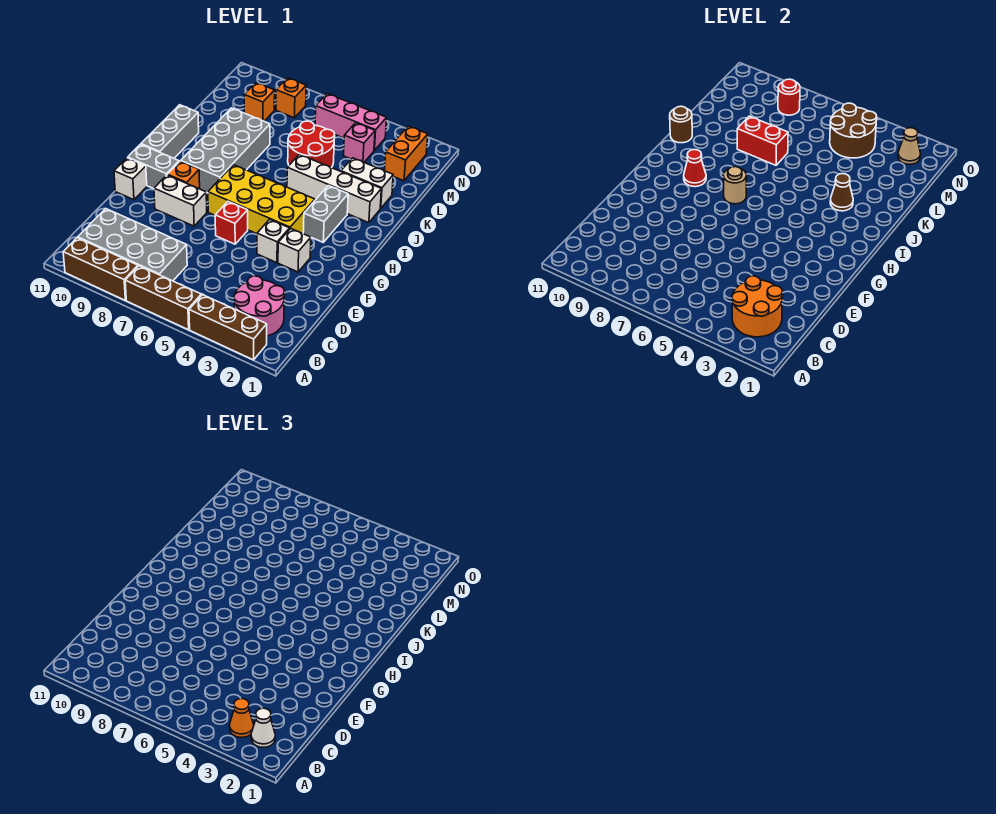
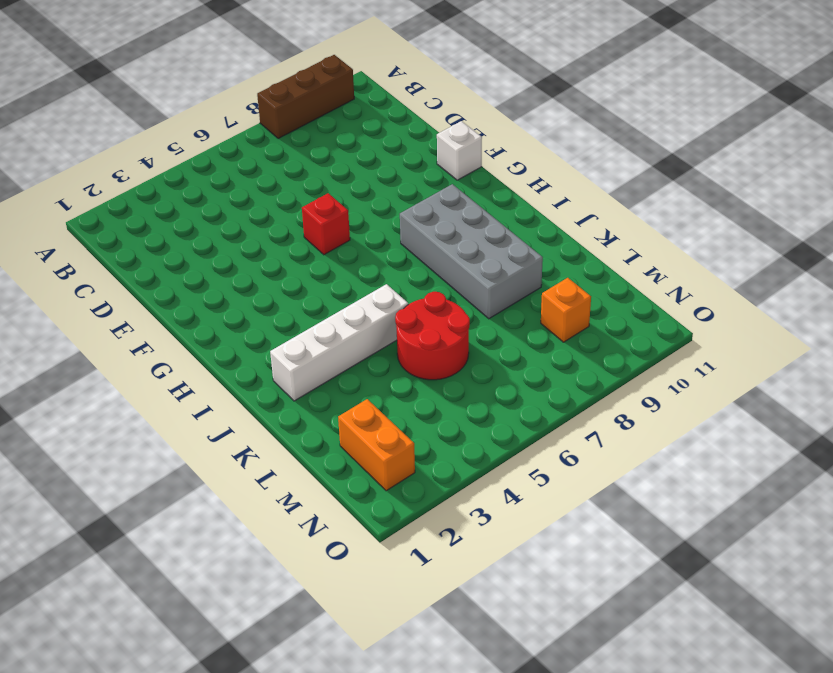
none -> brown brick A2:A4 level 1
none -> brown brick A5:A7 level 1
none -> pink round brick B2:C3 level 1
none -> grey brick B7:C10 level 1

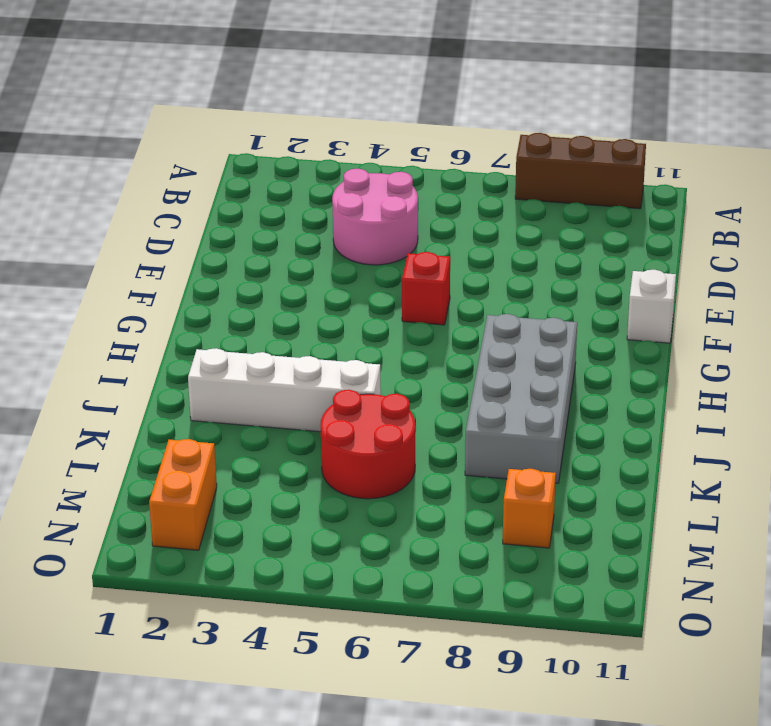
pink round brick C4:D5 level 1 -> pink round brick B2:C3 level 1
none -> brown brick A2:A4 level 1
none -> brown brick A5:A7 level 1
none -> grey brick B7:C10 level 1
none -> white brick F3 level 1

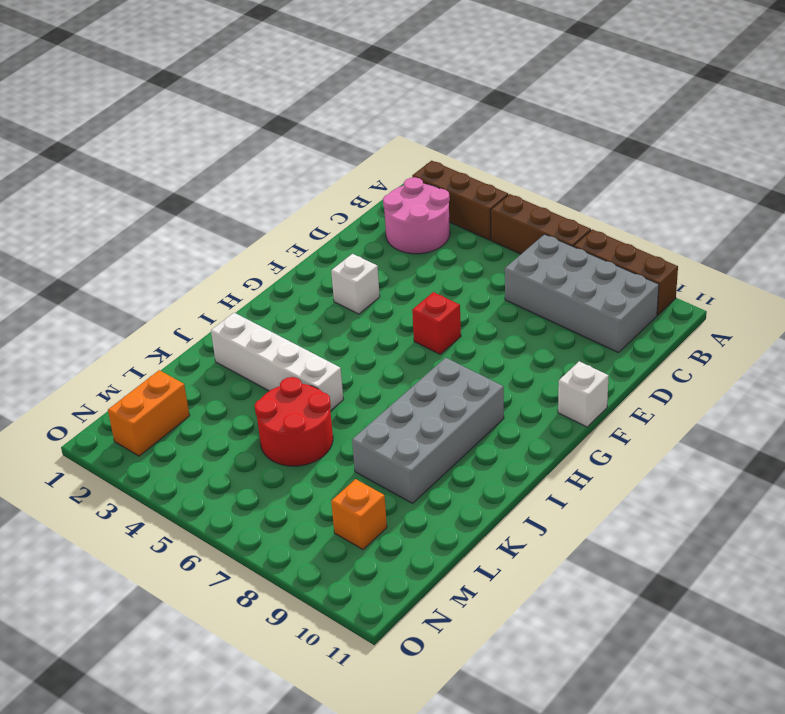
none -> white brick F4 level 1
none -> white brick F8:F9 level 1
none -> yellow brick G4:H7 level 1
none -> orange brick G9 level 1

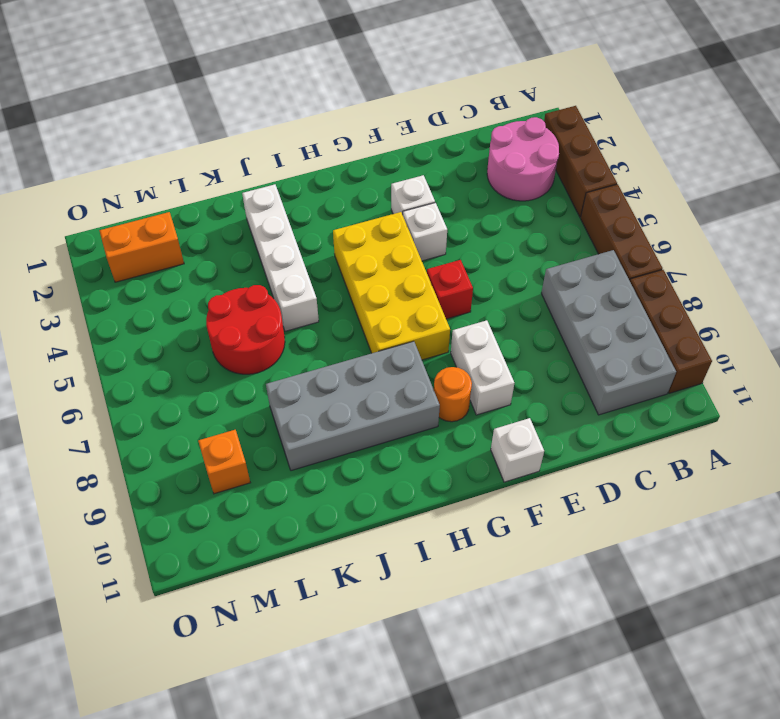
orange round brick G9 level 1 -> orange brick G9 level 1
none -> grey brick G10:G11 level 1
none -> grey brick H3:I3 level 1
none -> grey brick H11:J11 level 1
none -> white brick K2:K3 level 1

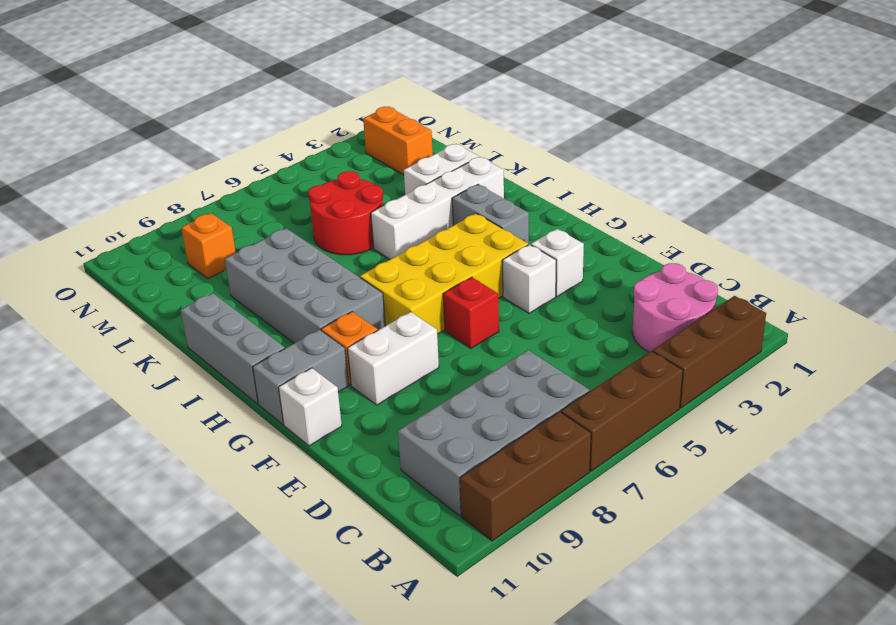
none -> pink brick M4 level 1
none -> pink brick N4:N6 level 1
none -> orange brick N8 level 1
none -> orange round brick B2:C3 level 2

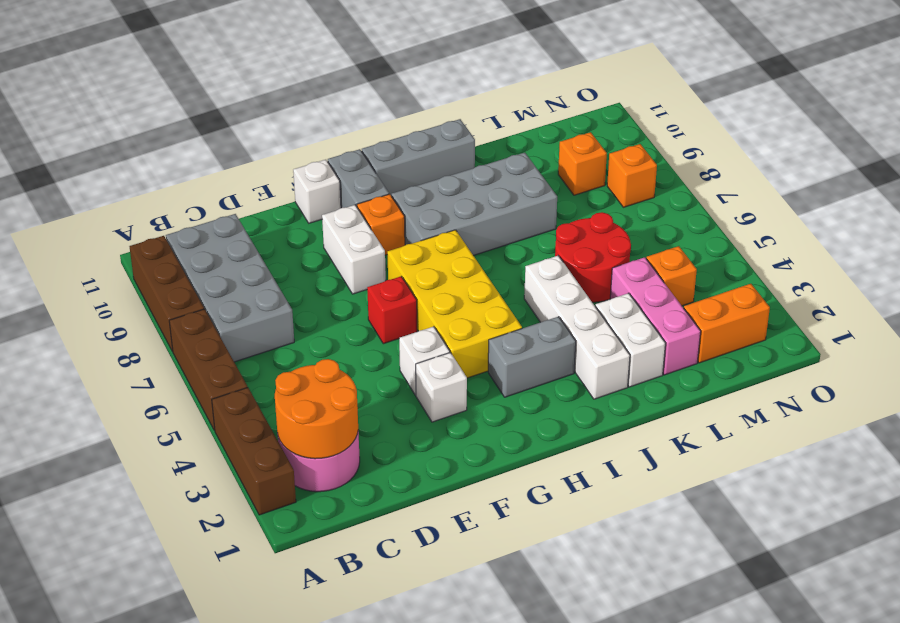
pink brick L2:L4 level 1 -> pink brick N4:N6 level 1
orange brick M4 level 1 -> pink brick M4 level 1
none -> tan round brick H7 level 2
none -> red cone H9 level 2
none -> brown cone J3 level 2
none -> brown round brick J11 level 2

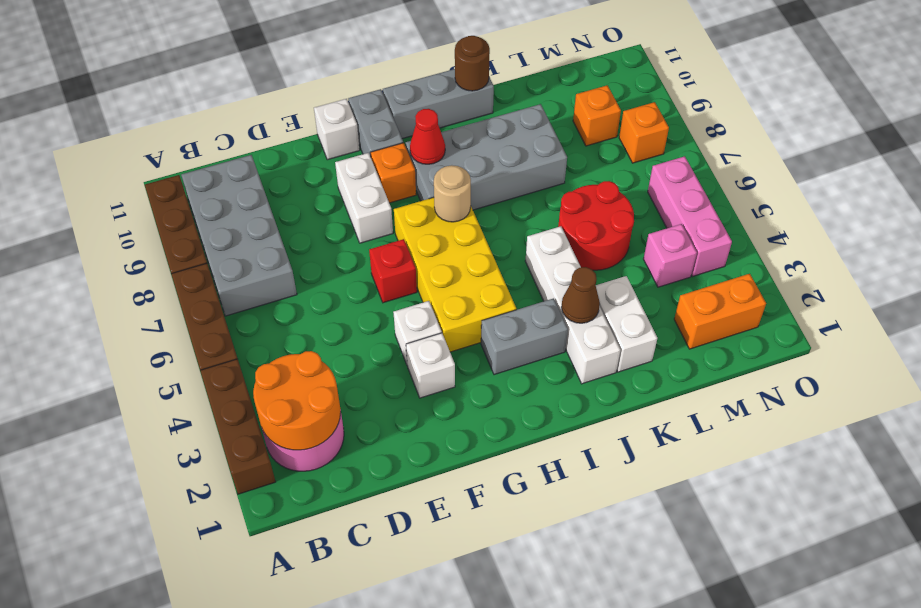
none -> red brick K7:K8 level 2
none -> brown round brick M4:N5 level 2
none -> tan cone N2 level 2
none -> red round brick N8 level 2

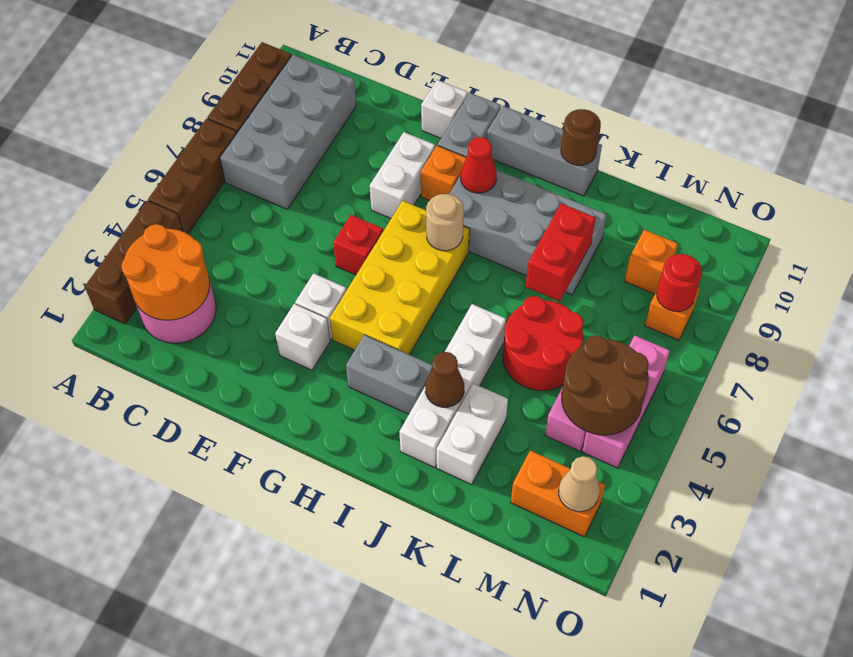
none -> white cone B2 level 3
none -> orange cone B3 level 3

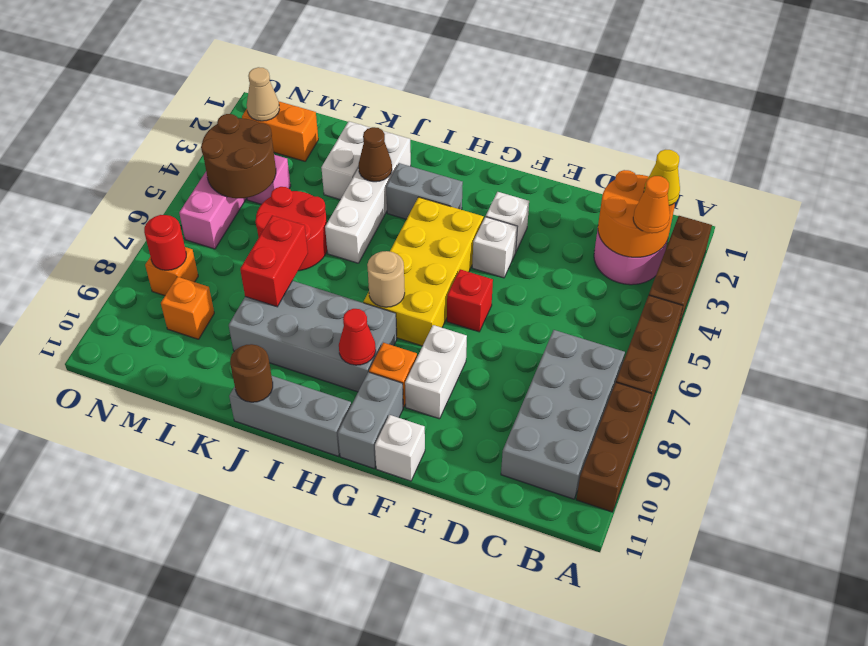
yellow cone B2 level 3 -> white cone B2 level 3

